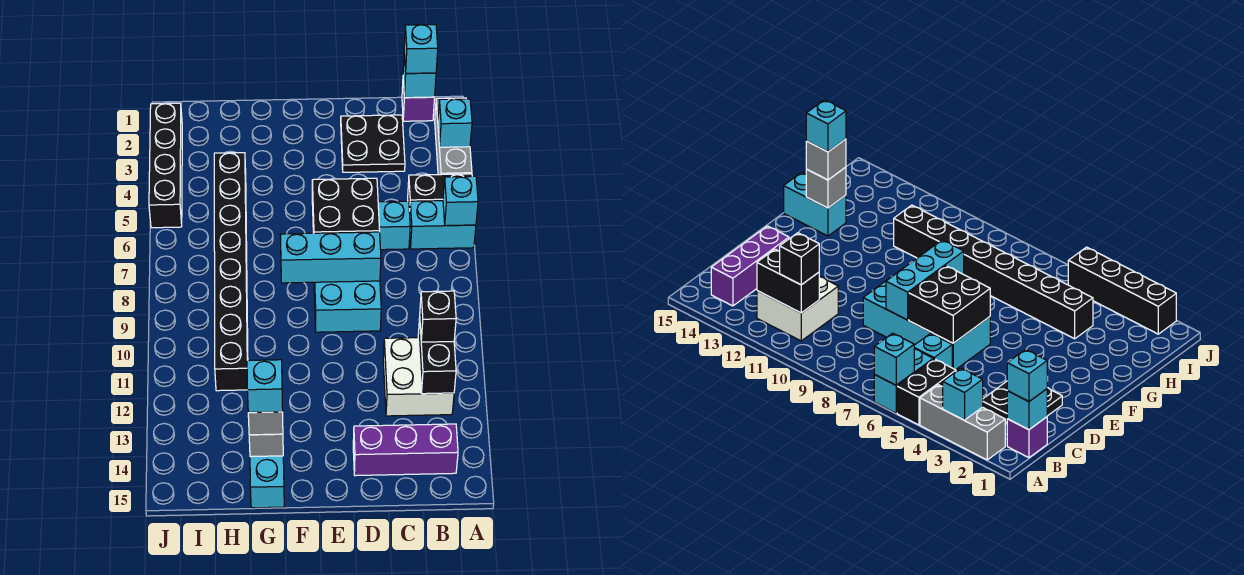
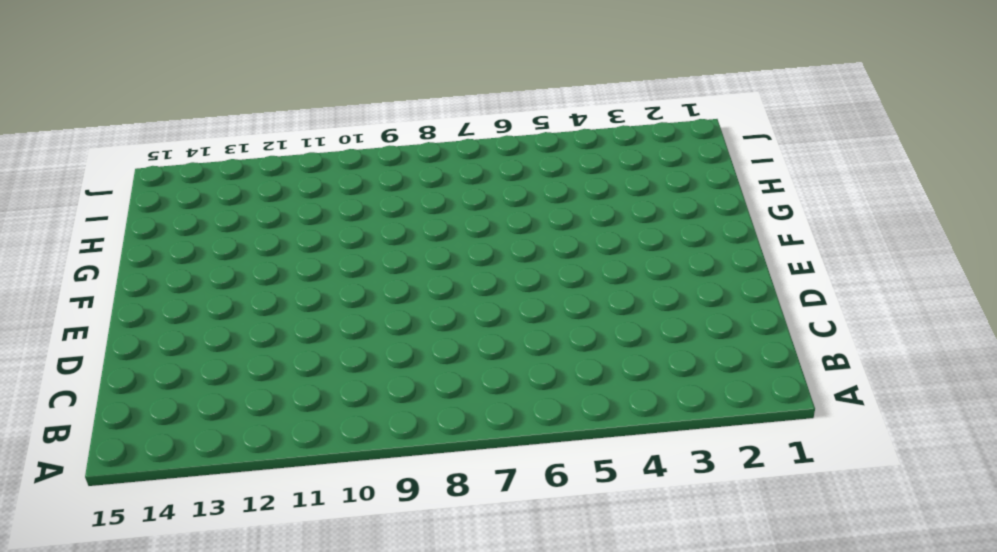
none -> grey brick A2:A4 level 1
none -> black brick A5:B5 level 1
none -> cyan brick A6:B6 level 1

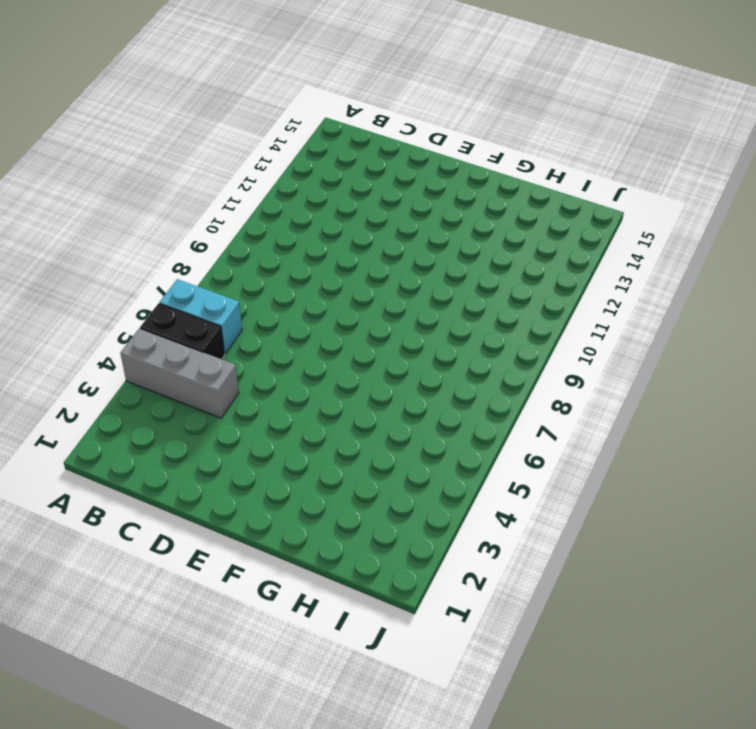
grey brick A4:C4 level 1 -> grey brick A2:A4 level 1
none -> purple brick B1 level 1
none -> white brick B11:C12 level 1
none -> purple brick B14:D14 level 1

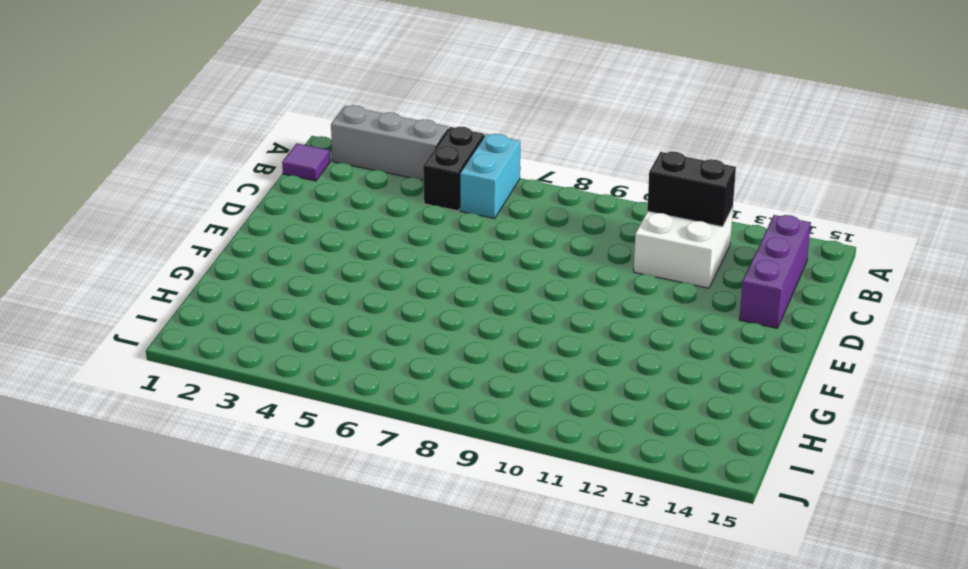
purple tile B1 level 1 -> purple brick B1 level 1
none -> black plate C2:D3 level 1
none -> cyan brick C6 level 1
none -> cyan brick D6:E9 level 1

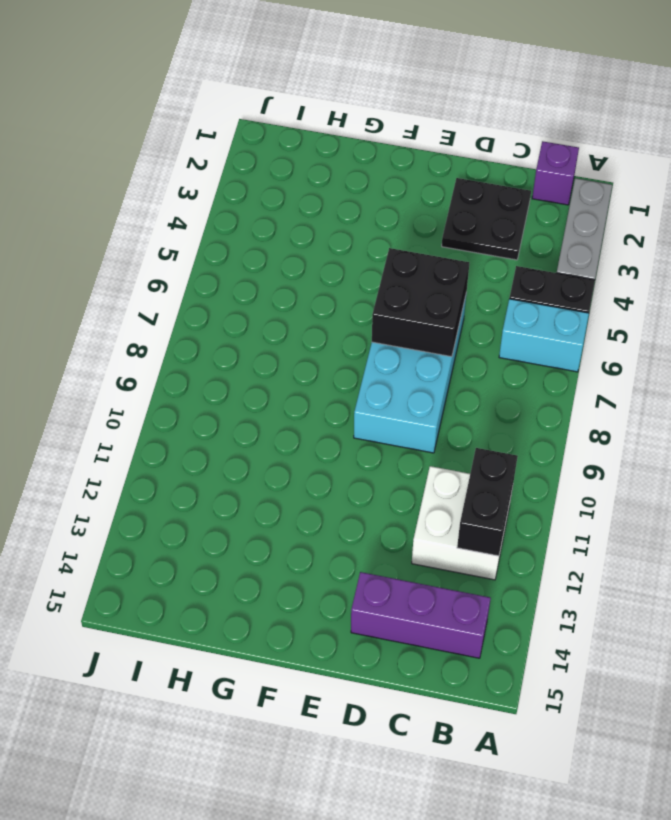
none -> cyan brick C6 level 1
none -> cyan brick G14:G15 level 1
none -> black brick H4:H11 level 1

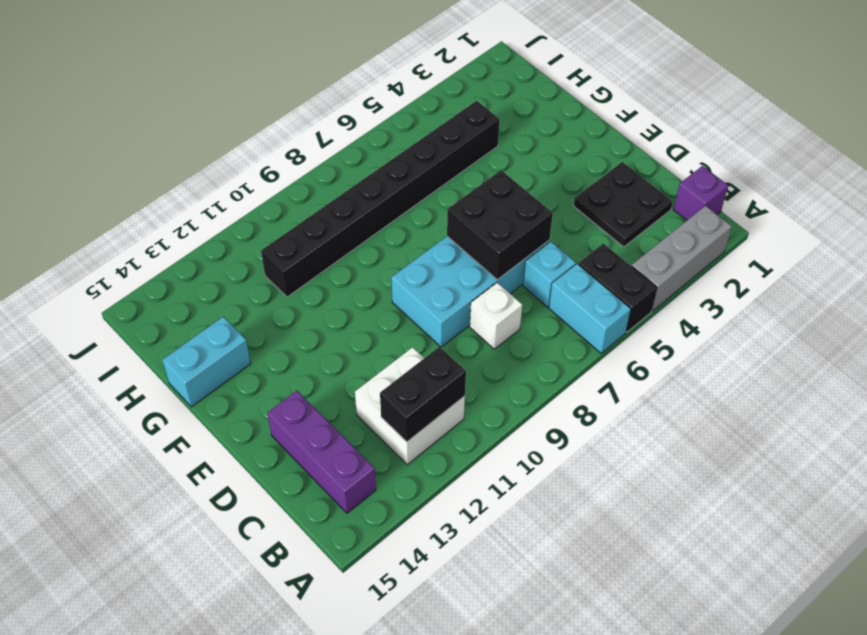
white brick C8 level 1 -> none
none -> black brick J2:J5 level 1
none -> cyan brick A3 level 2
none -> cyan brick A6 level 2

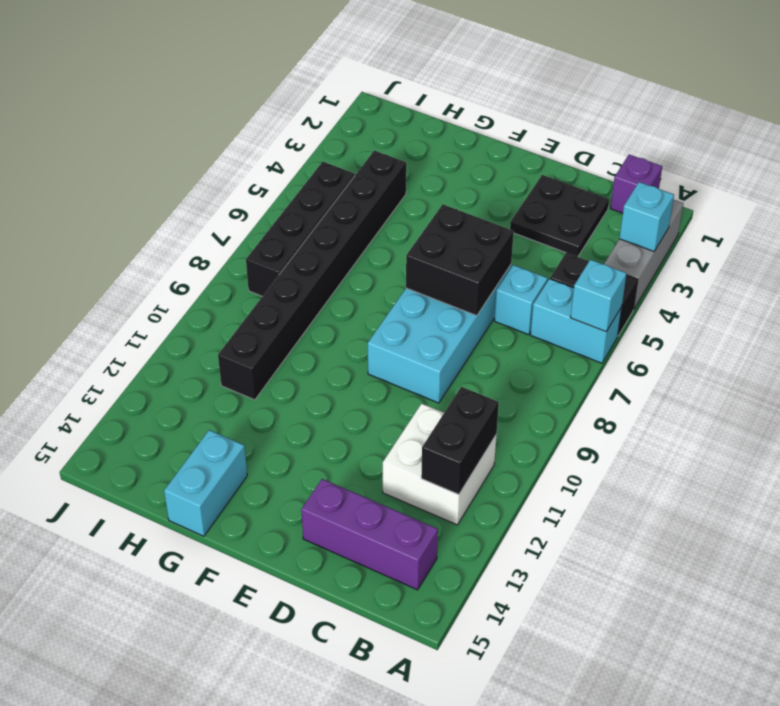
black brick I5:I8 level 1 -> black brick J2:J5 level 1
none -> cyan brick B1 level 2
none -> cyan brick D8:F8 level 2
none -> grey brick G14 level 2

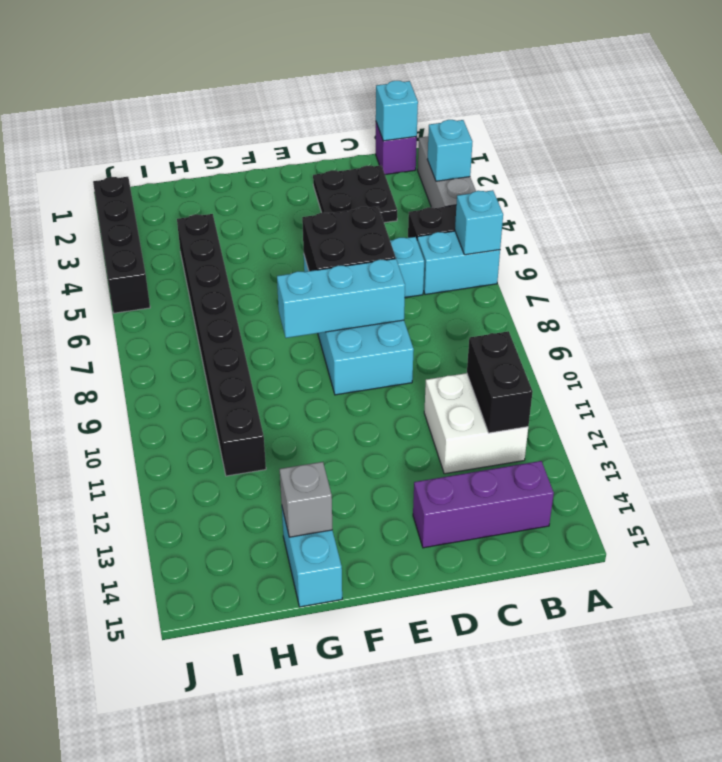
none -> cyan brick B1 level 3
none -> black brick B11 level 3
none -> grey brick G14 level 3

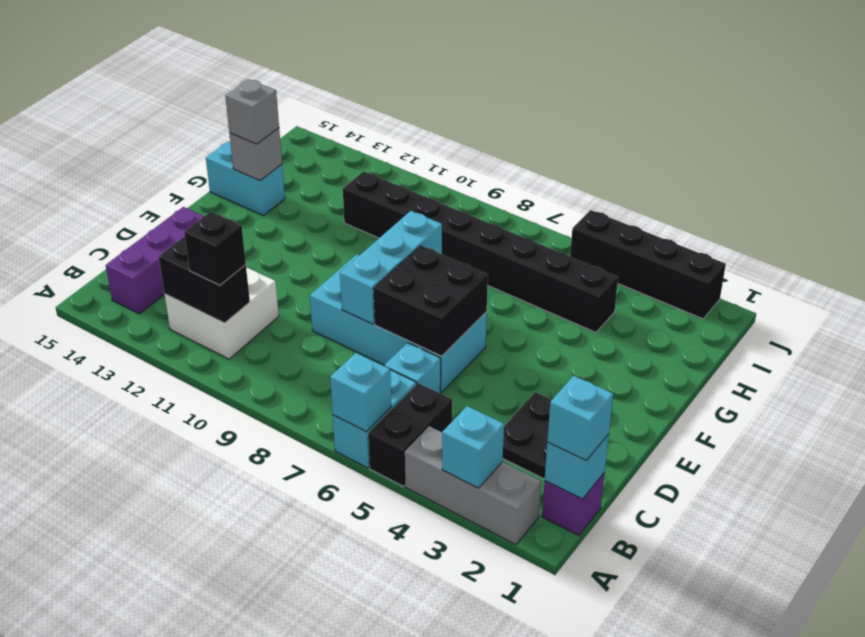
none -> cyan brick G14 level 4

